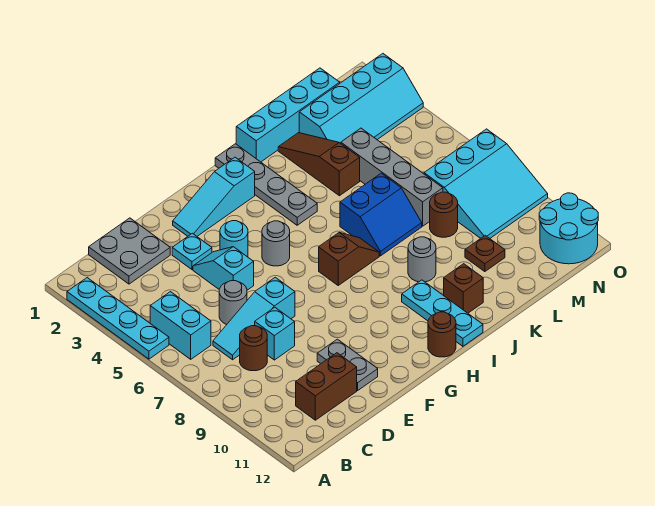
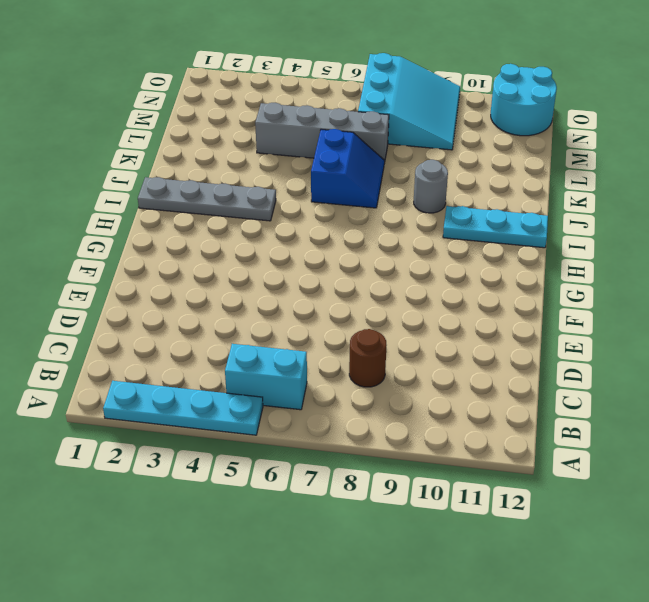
none -> grey plate C1:D2 level 1
none -> cyan slope C7:E7 level 1 top E
none -> brown brick C11:D11 level 1

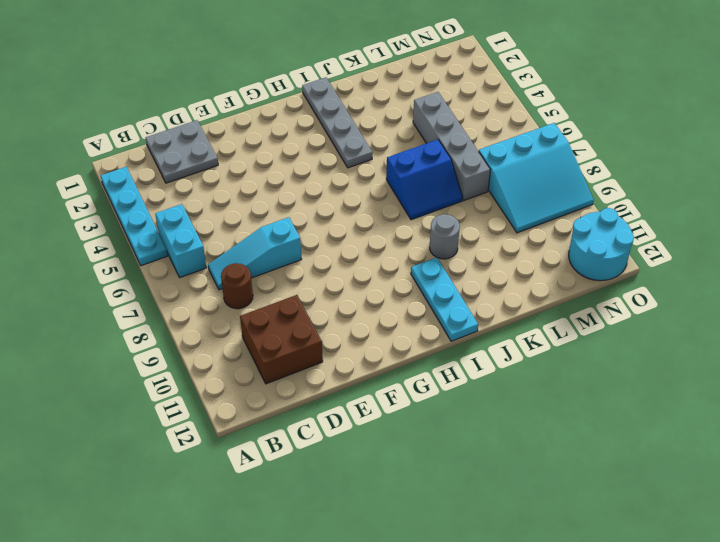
brown brick C10:D11 level 1 -> brown brick C11:D11 level 1
none -> grey round brick D6 level 1
none -> cyan brick D8 level 1
none -> cyan plate E3 level 1

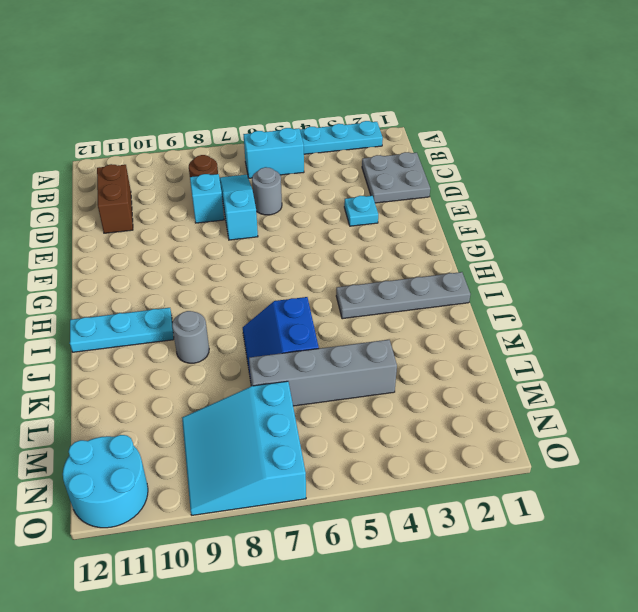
none -> cyan slope E4:E5 level 1 top 5
none -> grey plate E10:E11 level 1
none -> cyan slope F2:H2 level 1 top H

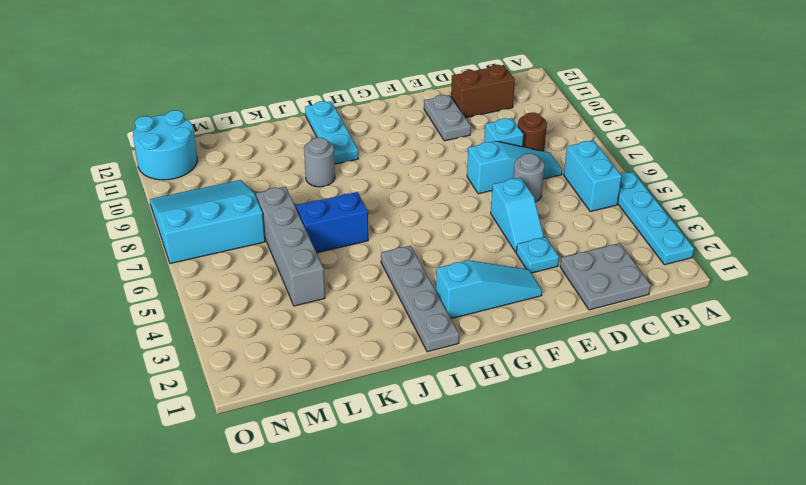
none -> cyan round brick F4 level 1
none -> grey round brick G5 level 1
none -> brown slope H7:I7 level 1 top H

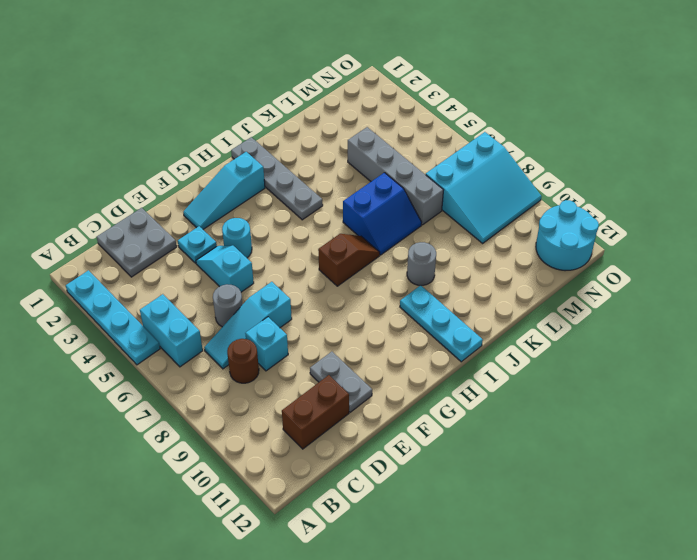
none -> grey round brick G5 level 1
none -> brown round brick H12 level 1
none -> cyan brick J1:M1 level 1

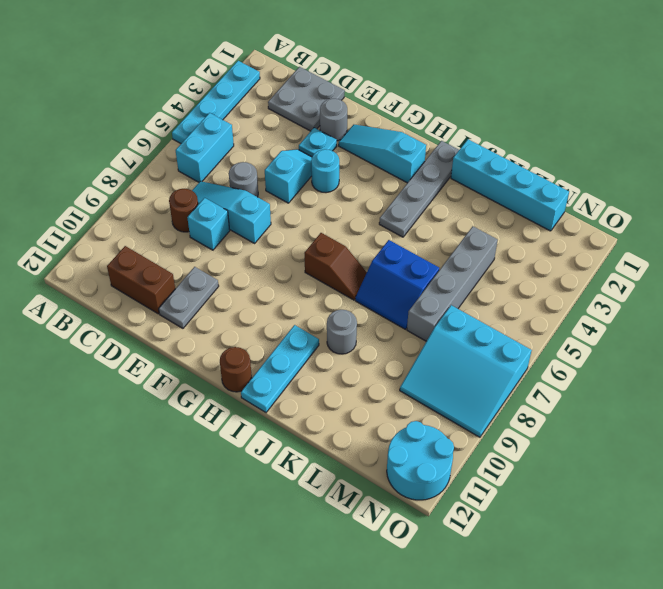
grey round brick E2 level 1 -> grey round brick G5 level 1
none -> brown brick J11 level 1
none -> brown slope K2:K4 level 1 top 4
none -> cyan slope L2:O3 level 1 top 2

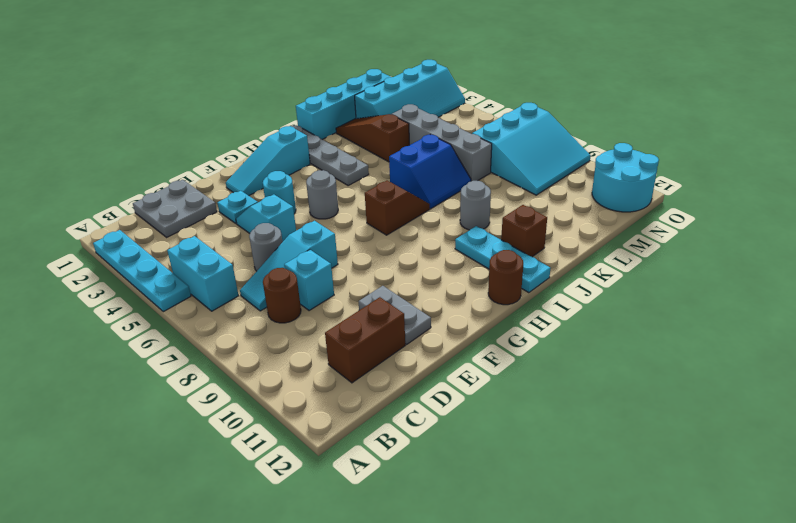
none -> brown round brick L8 level 1
none -> brown plate L10 level 1

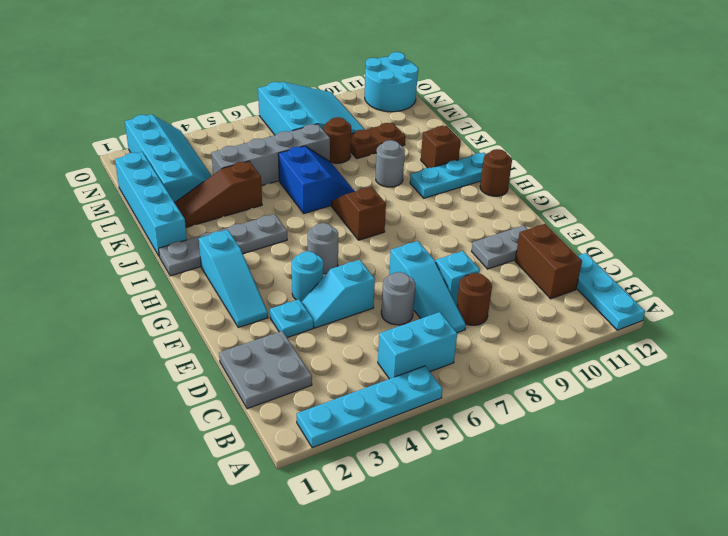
cyan plate A12:C12 level 1 -> none
brown plate L9:L10 level 1 -> brown plate L10 level 1

